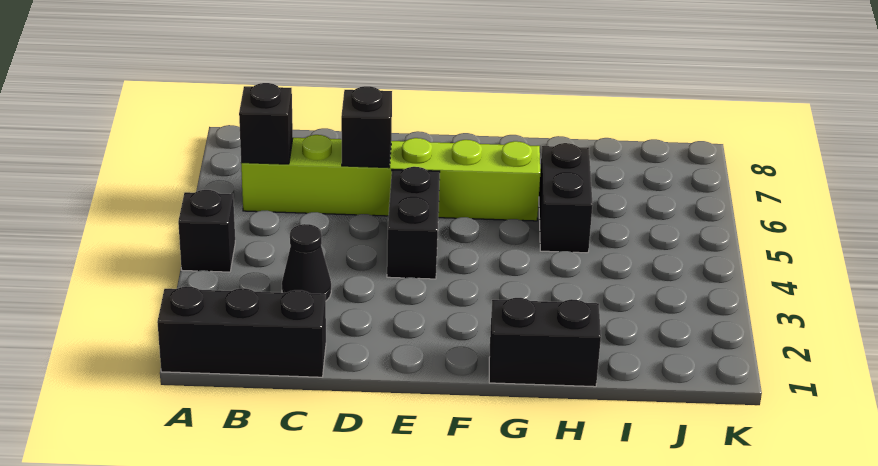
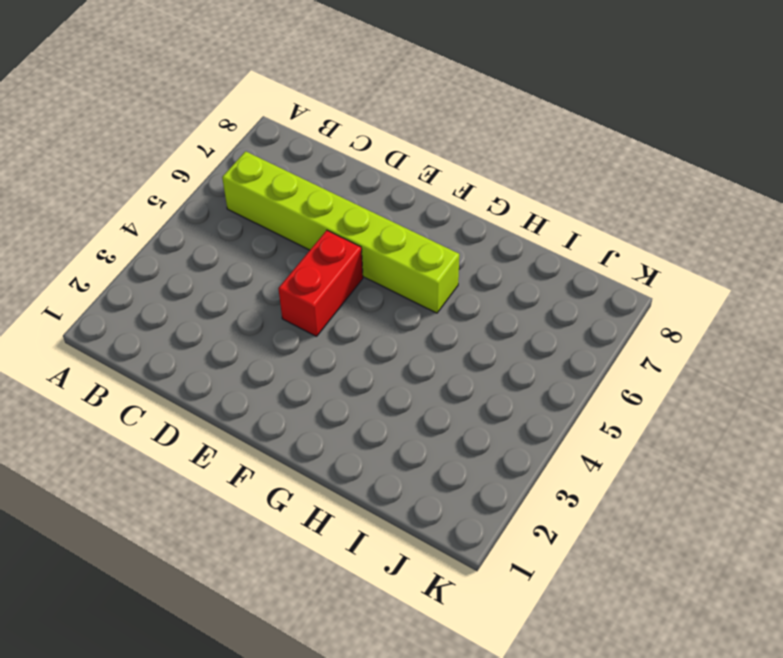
red brick E4:E5 level 1 -> black brick E4:E5 level 1
none -> black brick A1:C1 level 1
none -> black brick A4 level 1

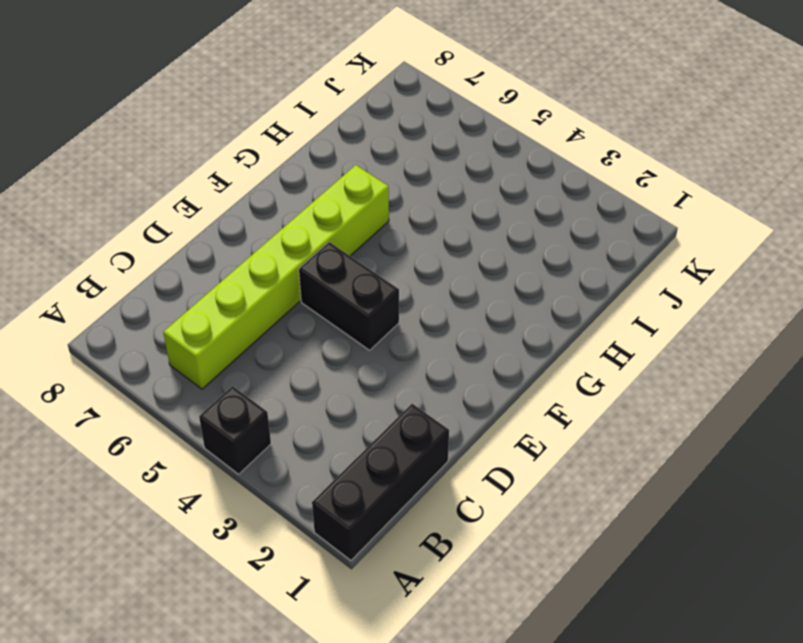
none -> black cone C3 level 1
none -> black brick G1:H1 level 1

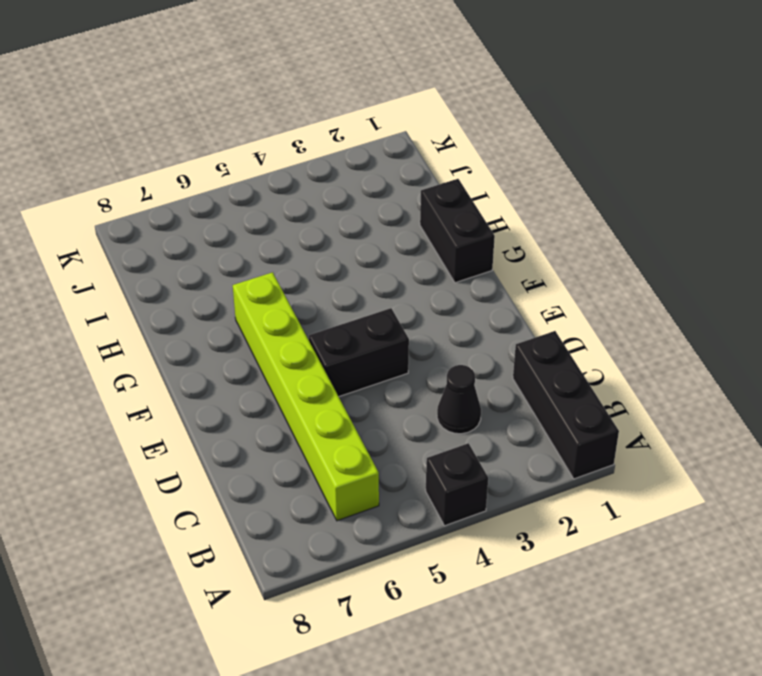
none -> black brick H5:H6 level 1
none -> black brick B6 level 2

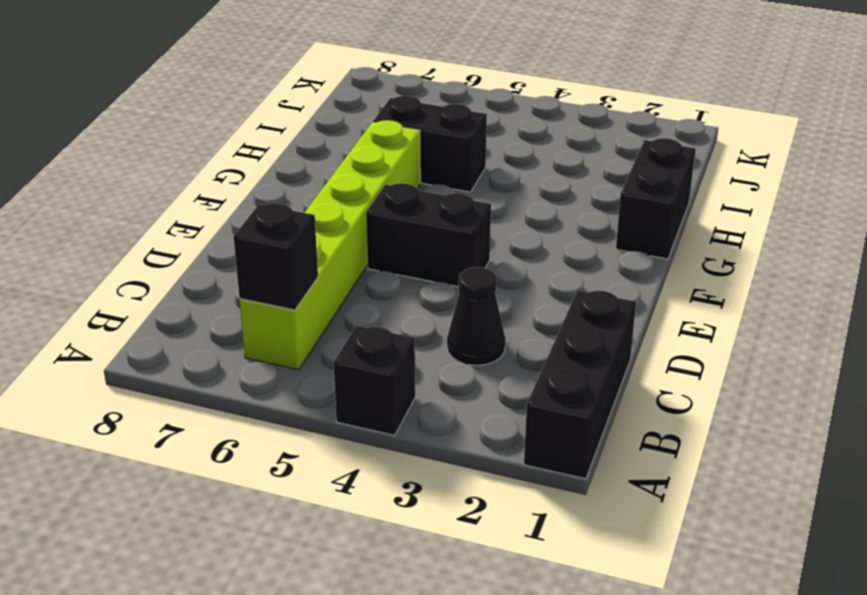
none -> black brick D6 level 2

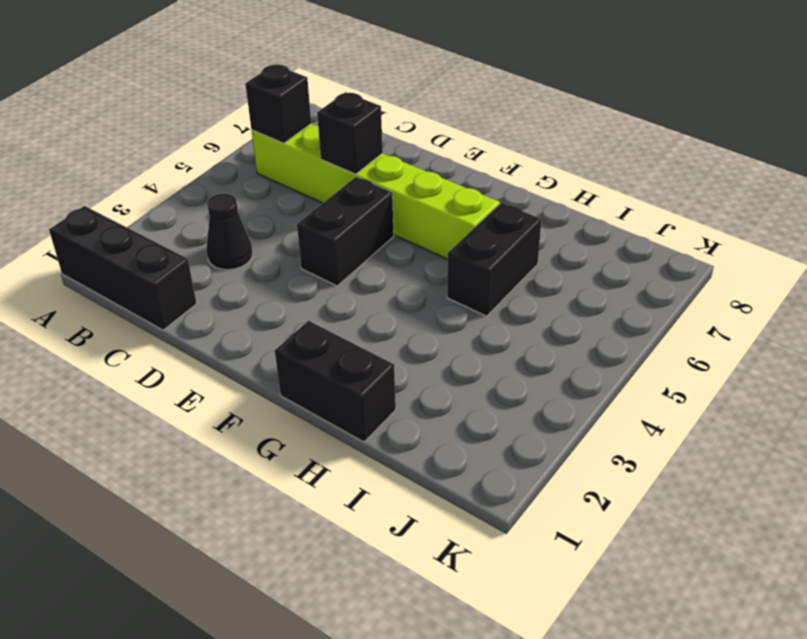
none -> black brick A4 level 1

